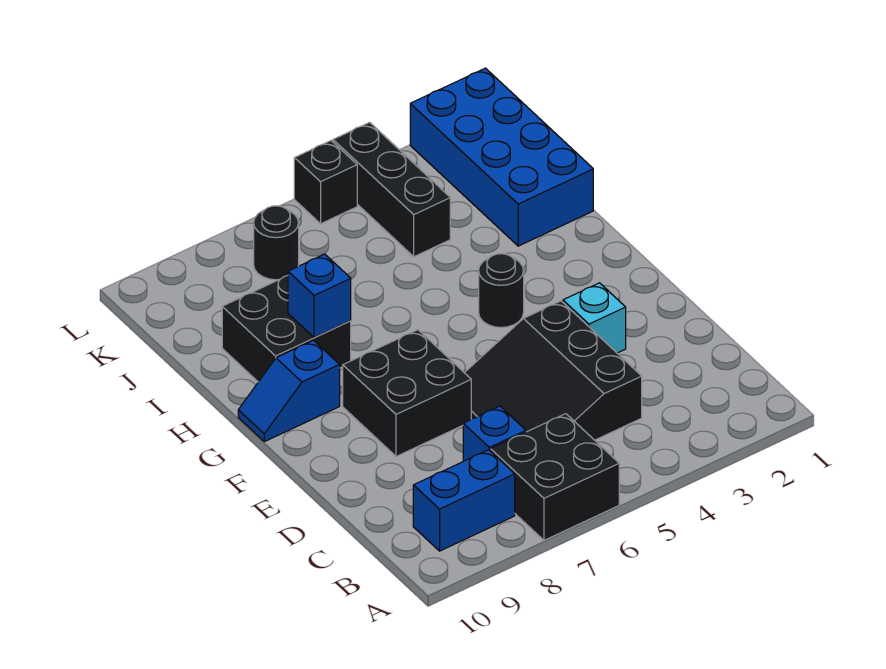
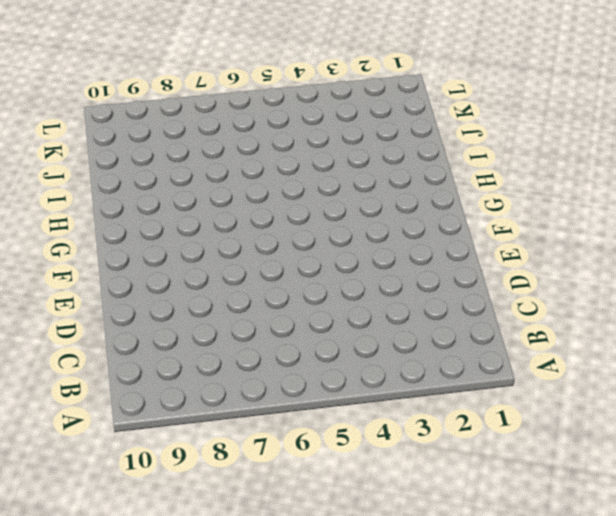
none -> black brick A6:B7 level 1
none -> blue brick B8:B9 level 1
none -> black slope C4:E6 level 1 top 4

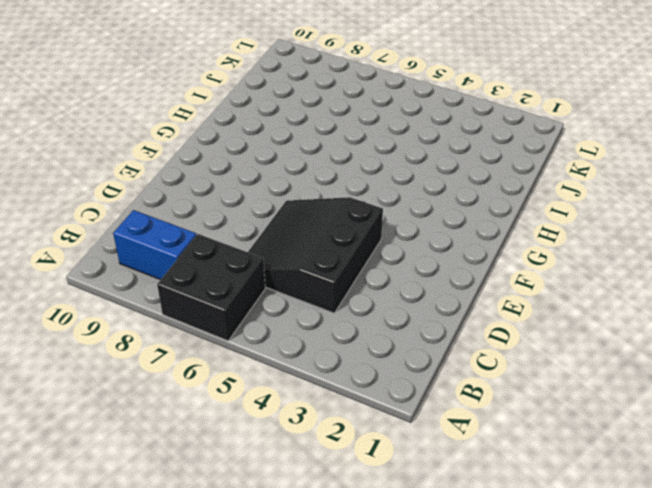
none -> blue brick C7 level 1
none -> cyan brick E3 level 1
none -> black brick E7:F8 level 1

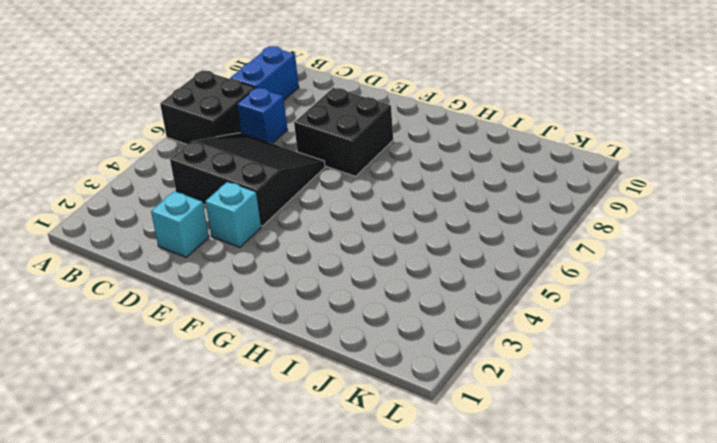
cyan brick D2 level 1 -> none
none -> black round brick G4 level 1
none -> blue slope G9:G10 level 1 top 9
none -> black brick H8:I9 level 1

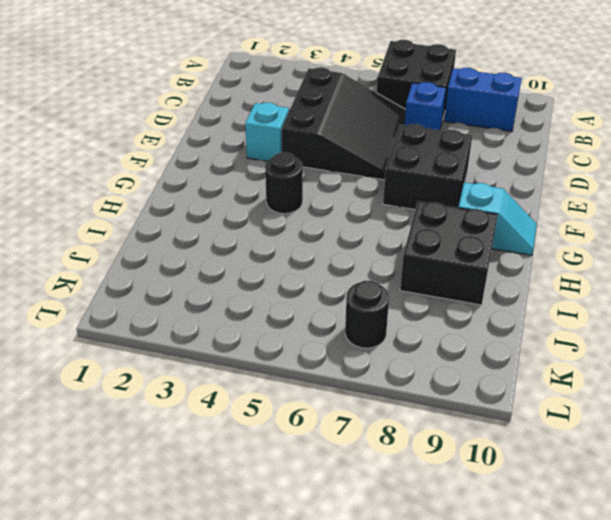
cyan slope G9:G10 level 1 top 9 -> blue slope G9:G10 level 1 top 9
none -> blue brick I1:L2 level 1
none -> black brick J4:L4 level 1
none -> black brick L5 level 1

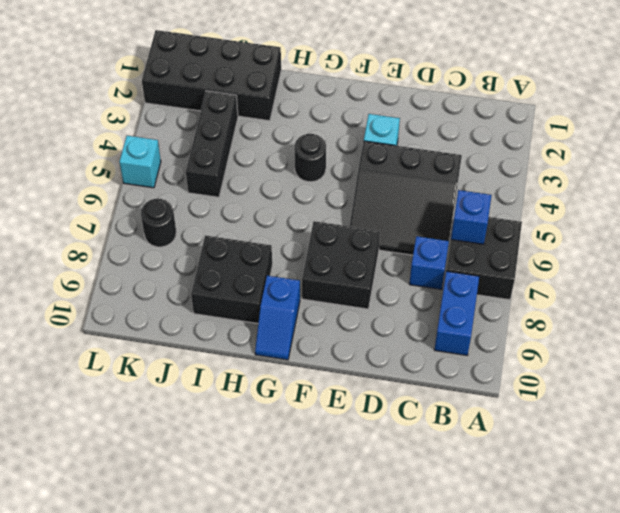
blue brick B6 level 2 -> blue brick H8 level 2
black brick I1:L2 level 1 -> blue brick I1:L2 level 1
black brick J3:J5 level 1 -> black brick J4:L4 level 1
cyan brick L5 level 1 -> black brick L5 level 1

